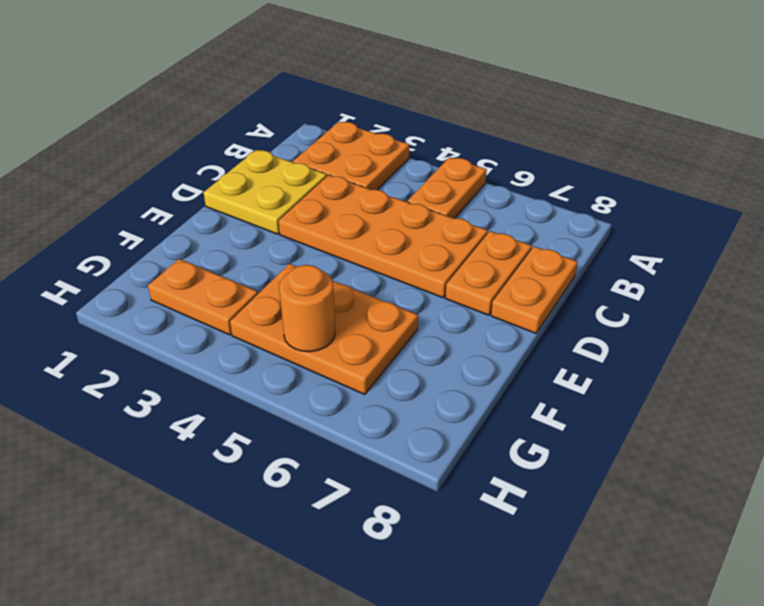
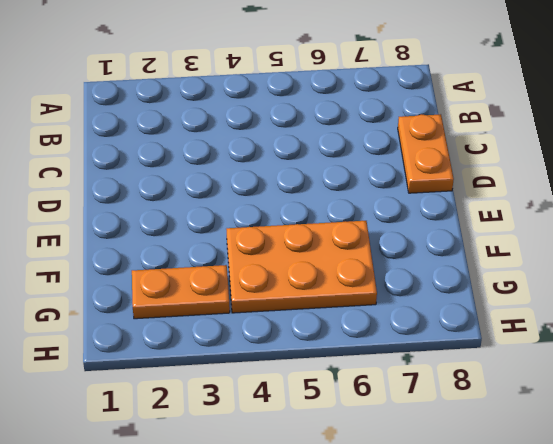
none -> orange plate A2:B3 level 1
none -> orange plate A5:B5 level 1

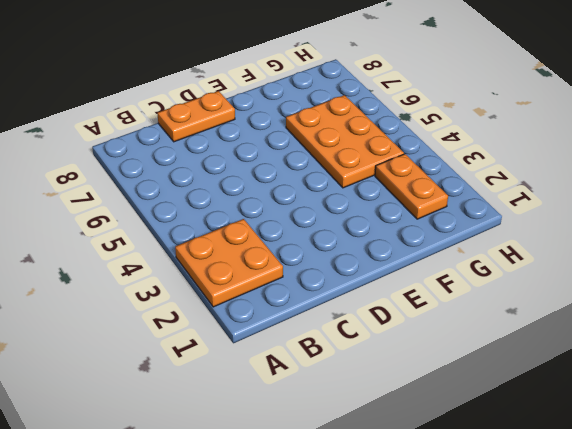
none -> orange plate A5:B5 level 1
none -> yellow plate C1:D2 level 1

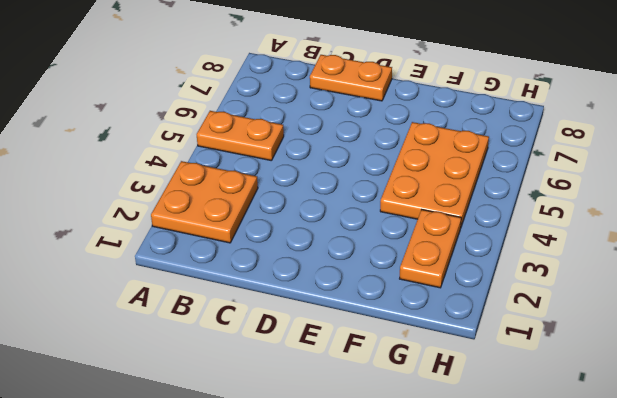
none -> yellow plate C1:D2 level 1
none -> orange plate C3:D6 level 1

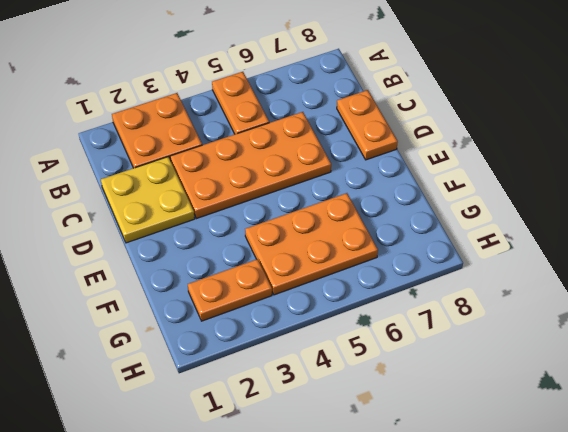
none -> orange plate C7:D7 level 1
none -> orange round brick G5 level 2

